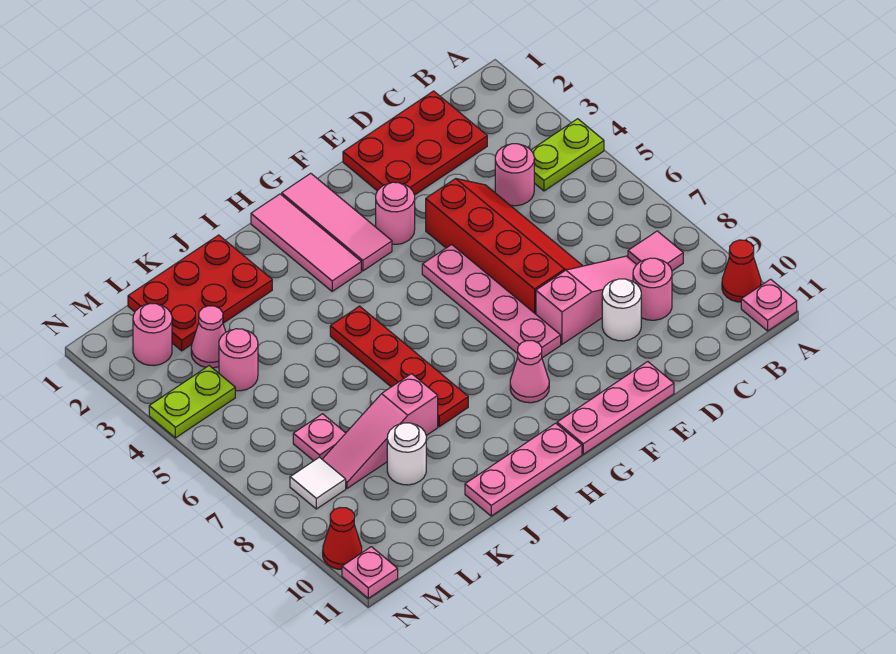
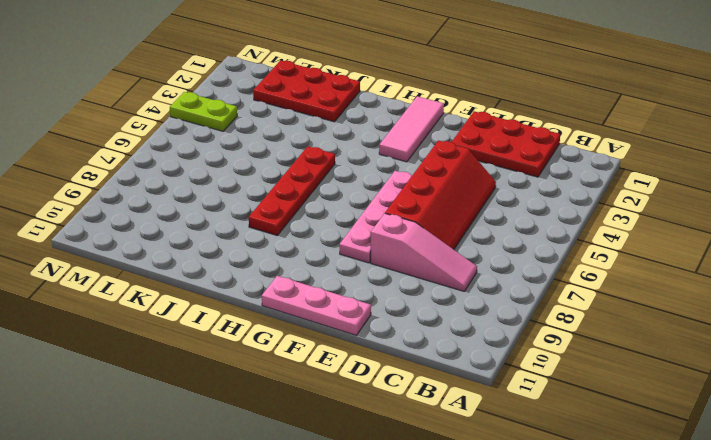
none -> lime plate A4:B4 level 1
none -> red cone A10 level 1
none -> pink plate A11 level 1

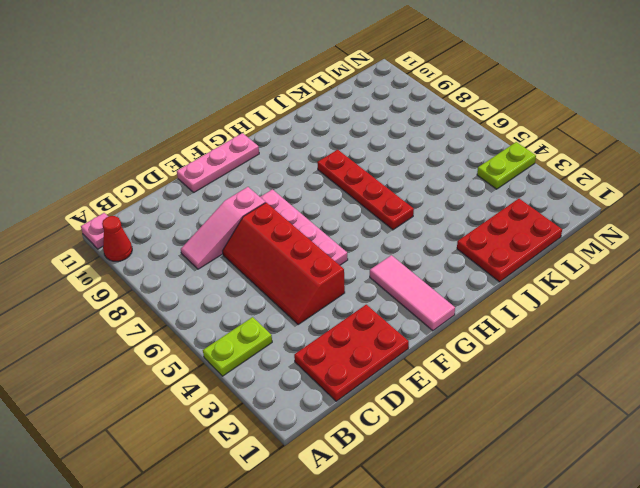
none -> pink tile B8 level 1
none -> pink round brick C4 level 1
none -> pink round brick C9 level 1

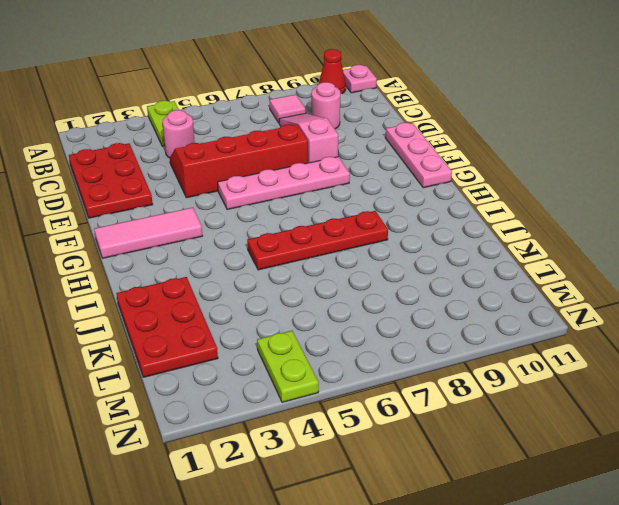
none -> white round brick D9 level 1
none -> pink round brick F3 level 1
none -> pink cone G9 level 1

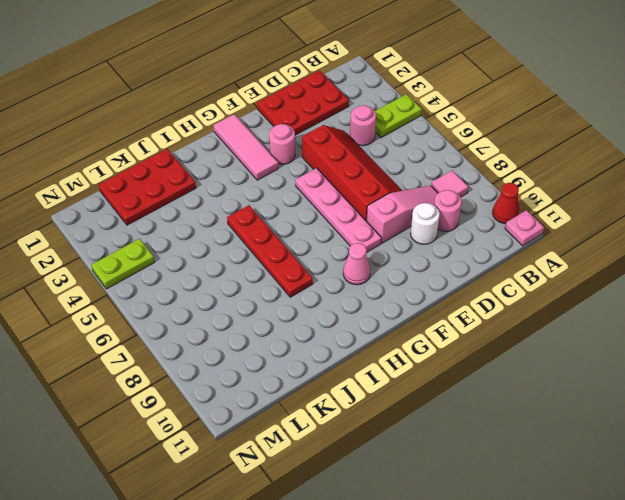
none -> pink plate E11:G11 level 1
none -> pink tile H1:H3 level 1
none -> pink plate H11:J11 level 1

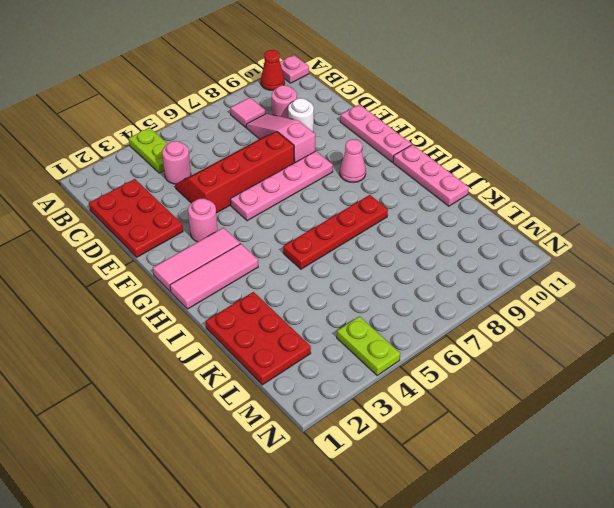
none -> pink slope J8:L8 level 1 top J
none -> white round brick K9 level 1
none -> pink cone L3 level 1

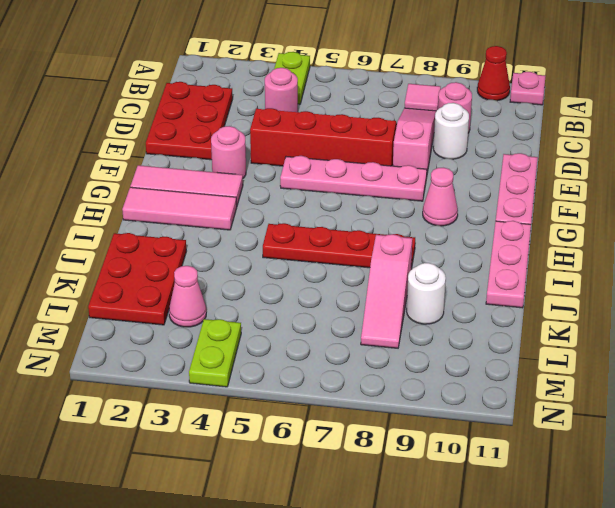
none -> pink round brick L4 level 1
none -> pink plate L7 level 1
none -> pink round brick M2 level 1

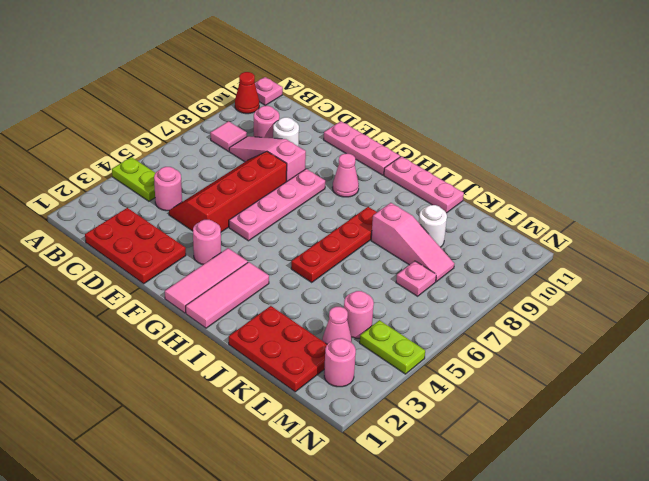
none -> white tile M8 level 1
none -> red cone N10 level 1
none -> pink plate N11 level 1

